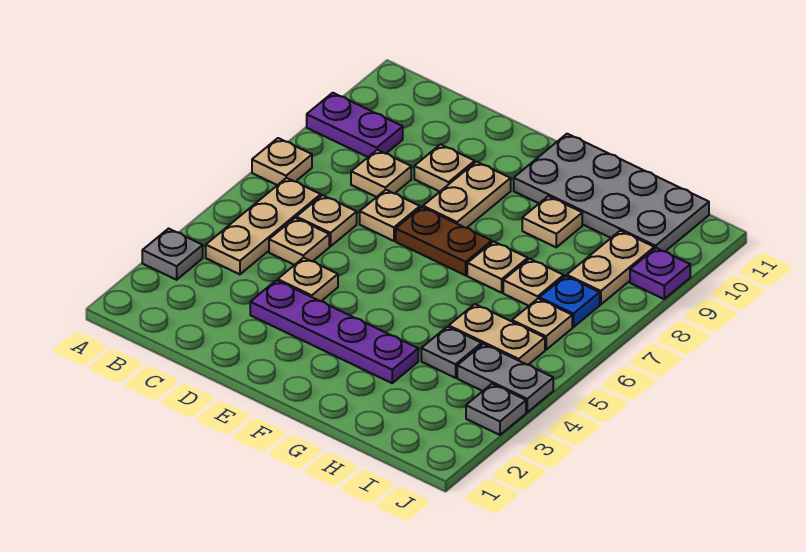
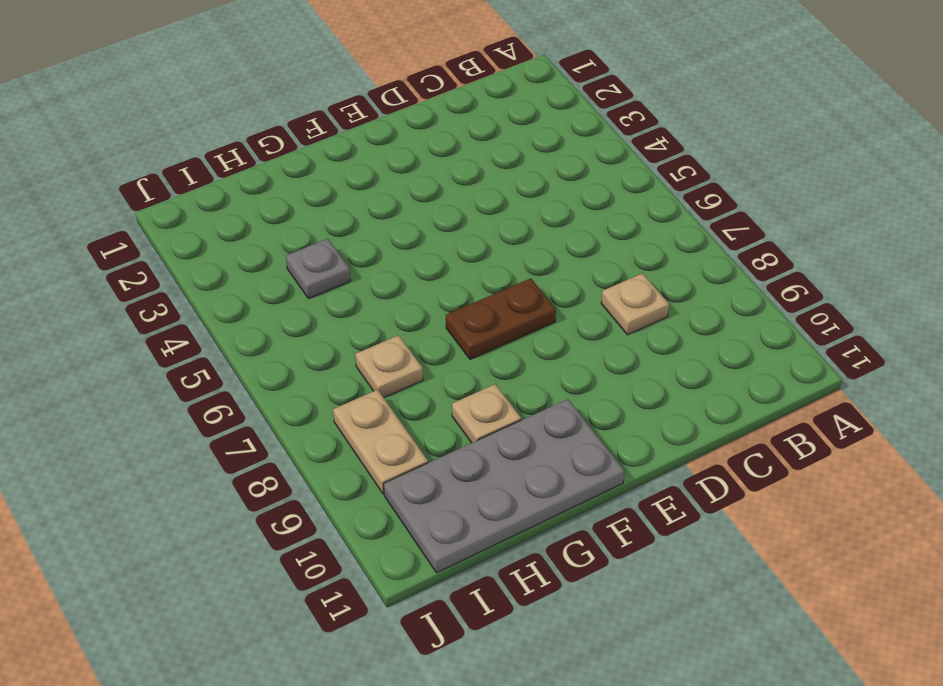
none -> grey plate A3 level 1
none -> tan plate A7 level 1
none -> purple plate A9:B9 level 1

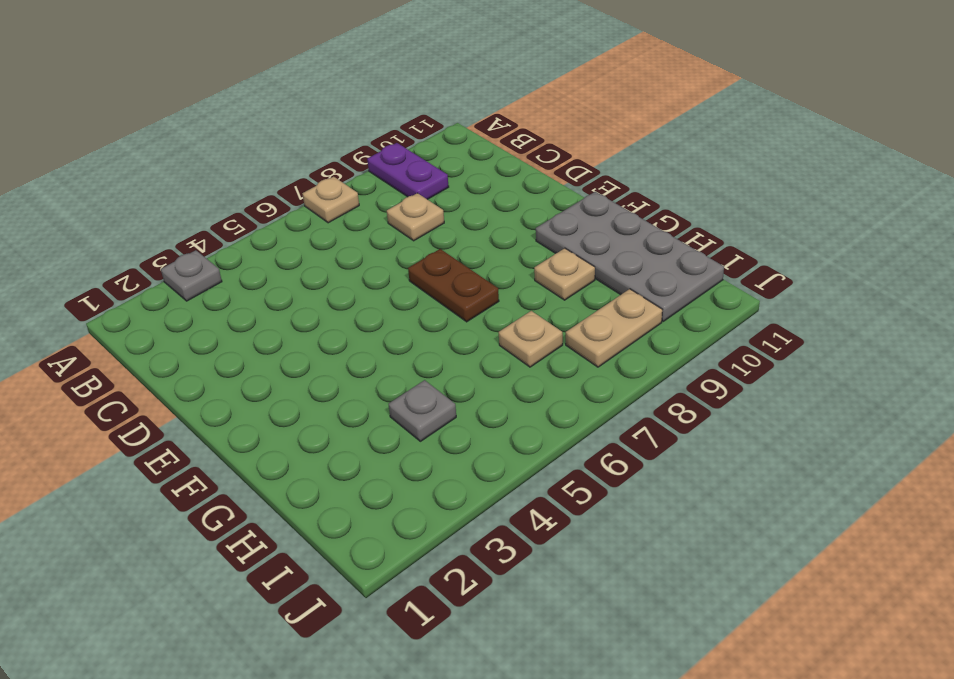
none -> tan plate B4:B6 level 1
none -> tan plate C5 level 1
none -> tan plate C6 level 1

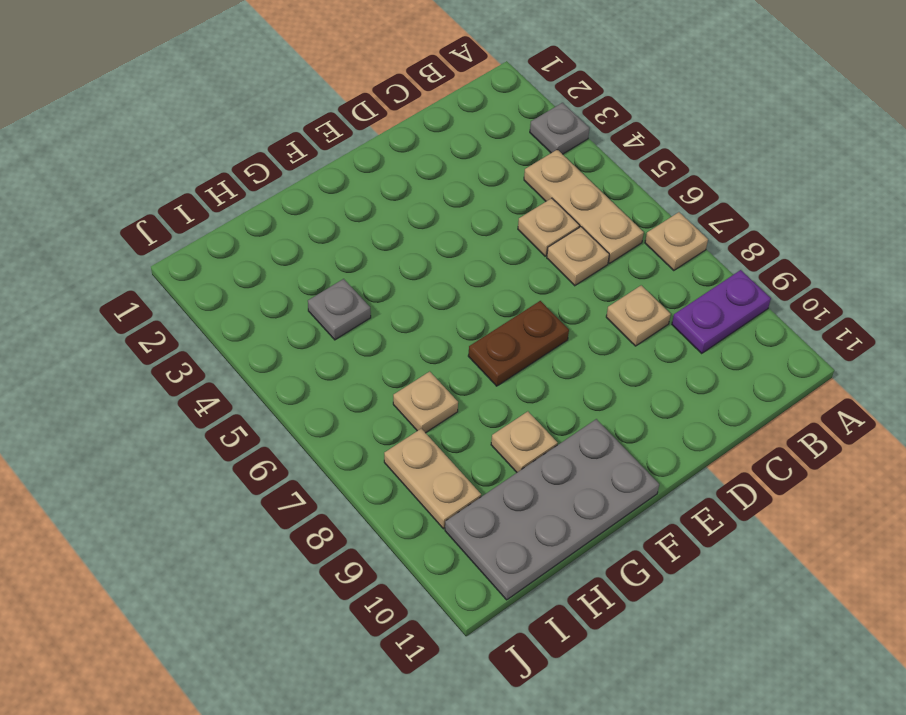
none -> purple plate D3:G3 level 1
none -> tan plate D4 level 1
none -> tan plate D7 level 1

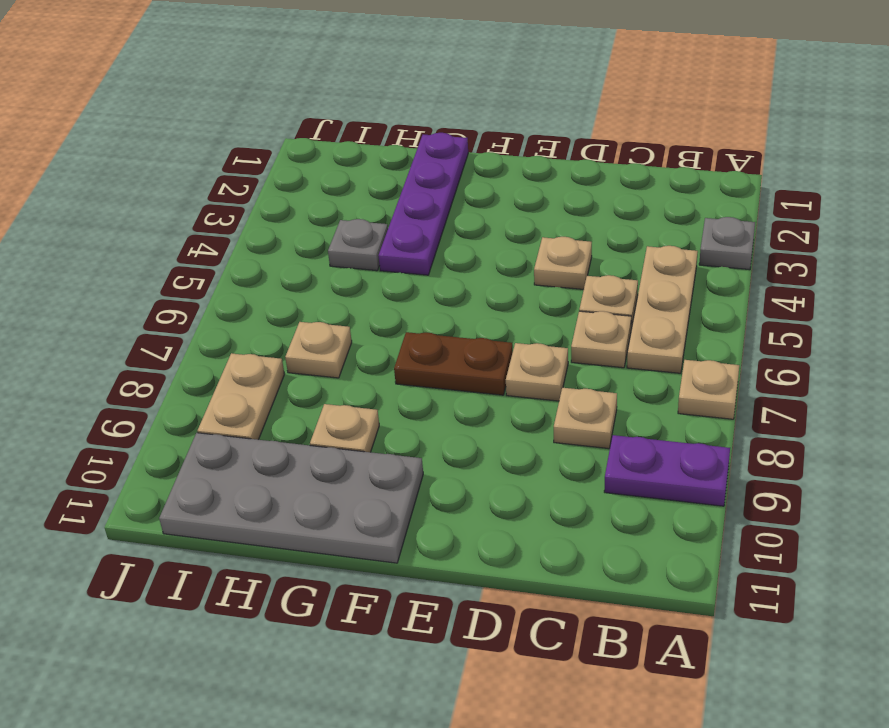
purple plate G1:G4 level 1 -> purple plate D3:G3 level 1
none -> tan plate D9 level 1
none -> tan plate E8:E9 level 1
none -> tan plate G7 level 1

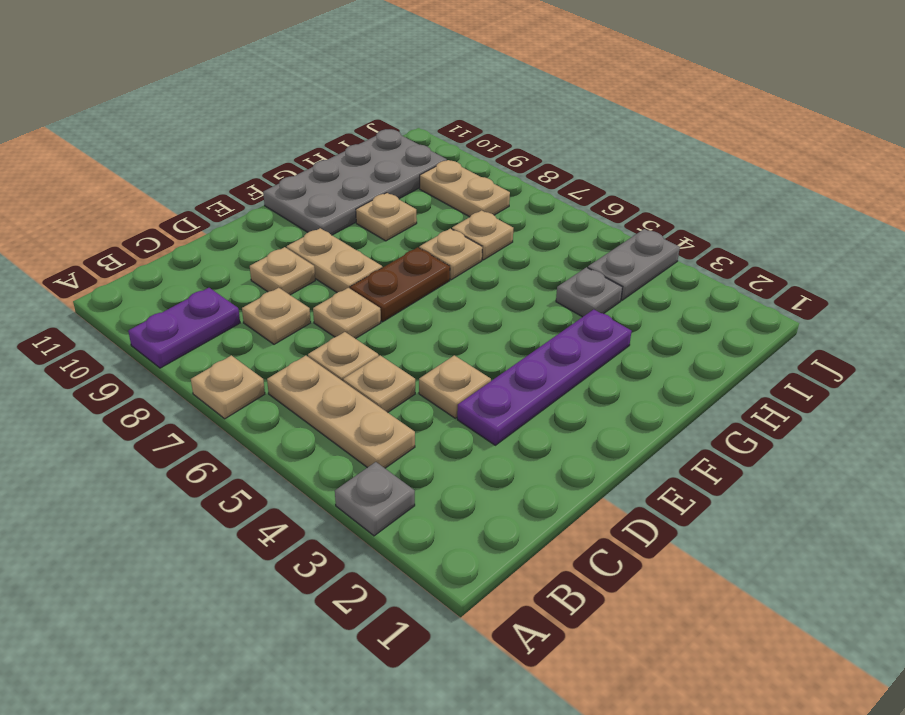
none -> tan plate H5:I5 level 1
none -> tan plate I6 level 1
none -> blue plate I7 level 1

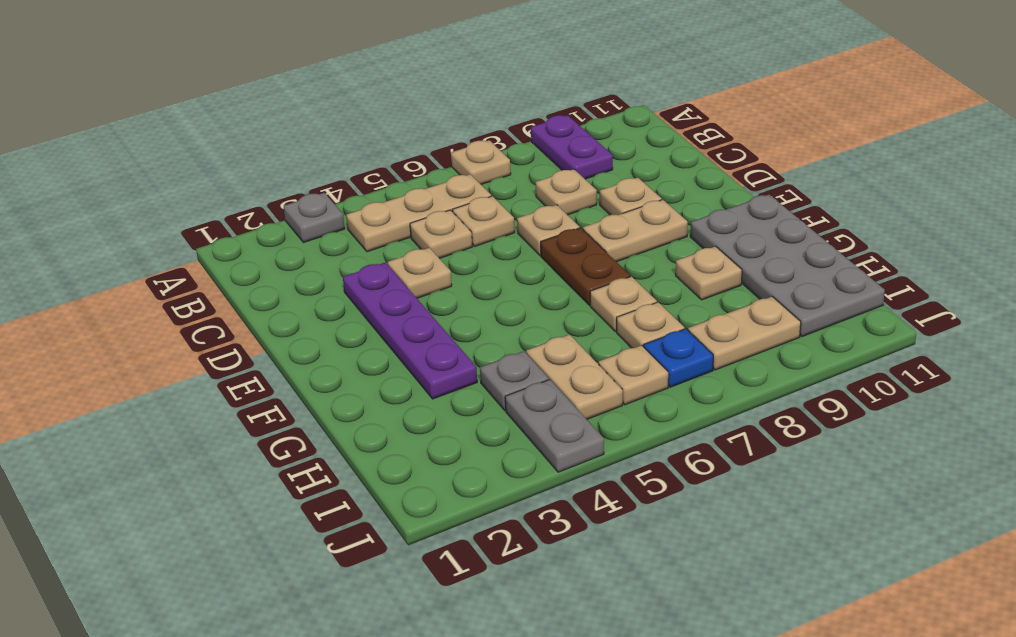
none -> grey plate J3 level 1
none -> purple plate J9 level 1

